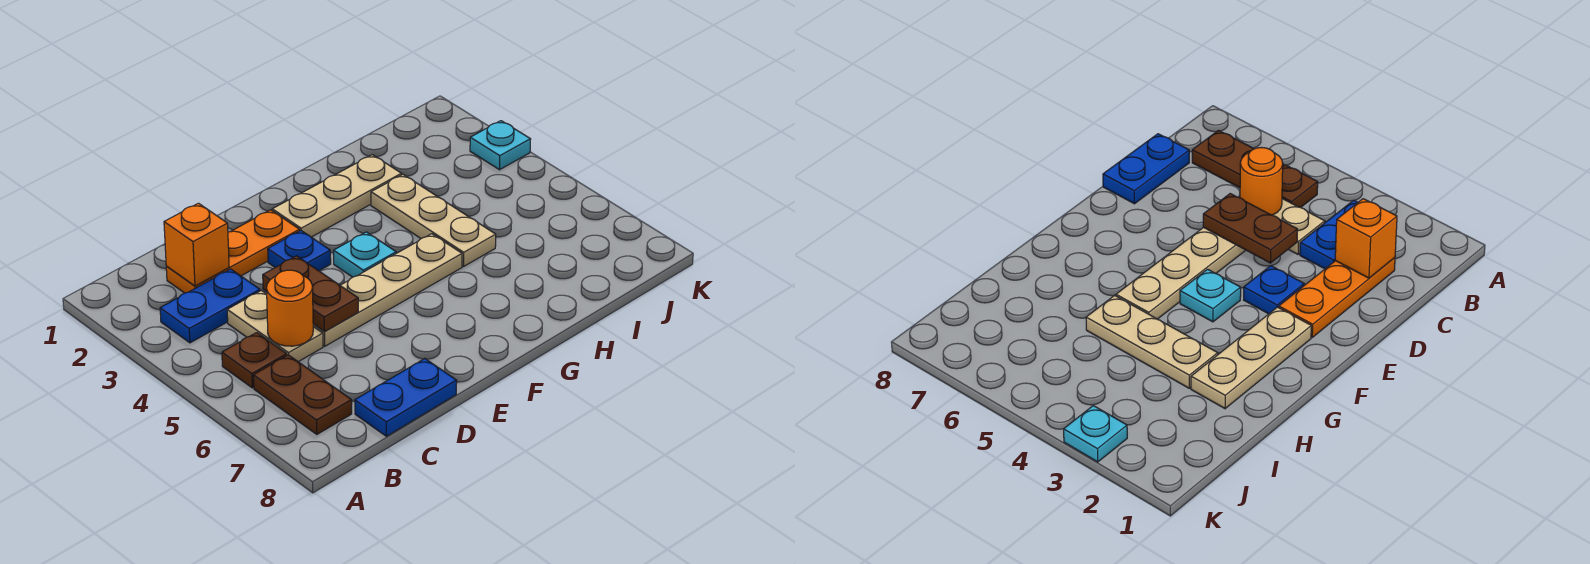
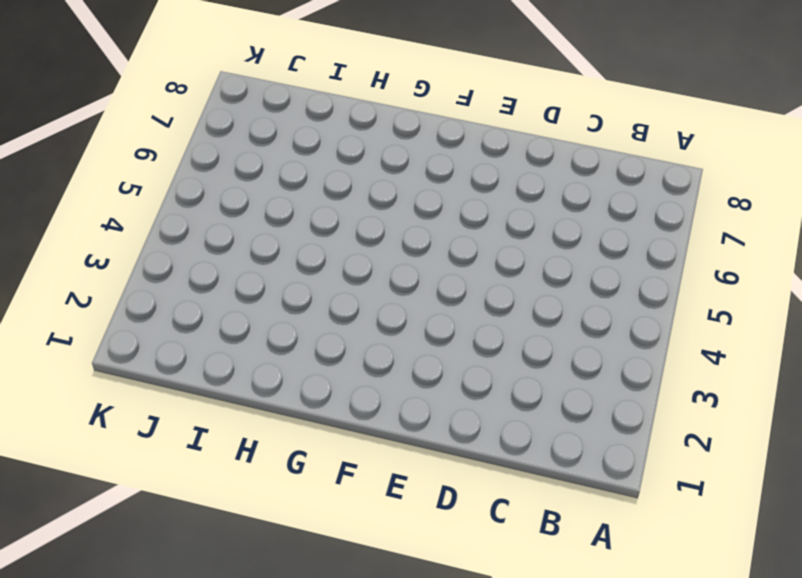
none -> blue plate B3:C3 level 1
none -> brown plate B5 level 1
none -> brown plate B6:B7 level 1

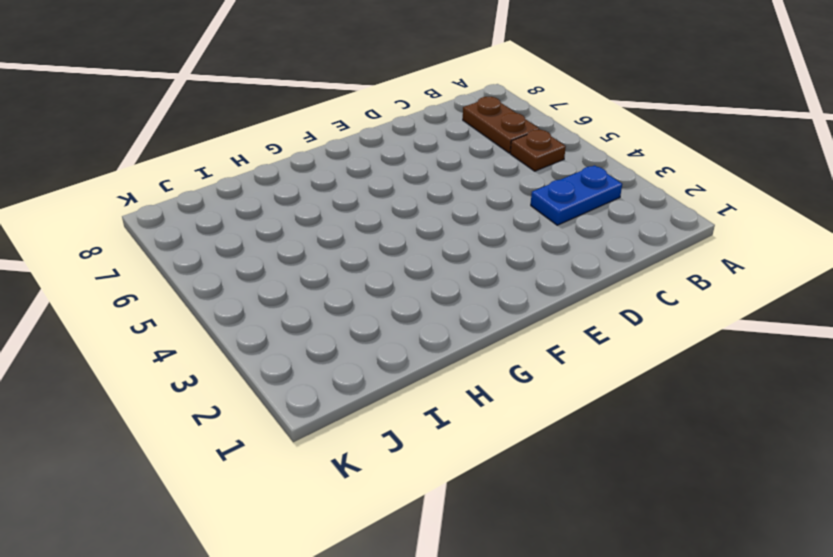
none -> orange plate C2:E2 level 1
none -> tan plate C4:C5 level 1
none -> blue plate C8:D8 level 1

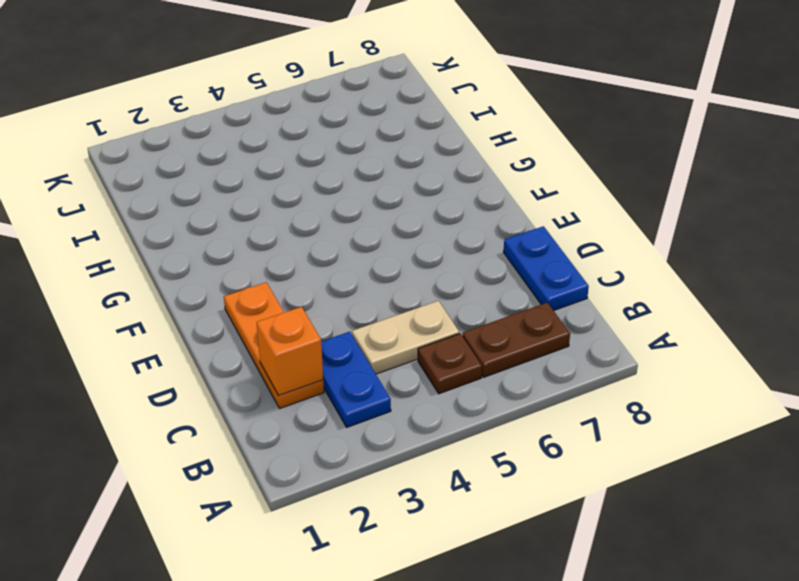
none -> tan plate D5:G5 level 1
none -> blue plate E3 level 1
none -> tan plate F2:H2 level 1

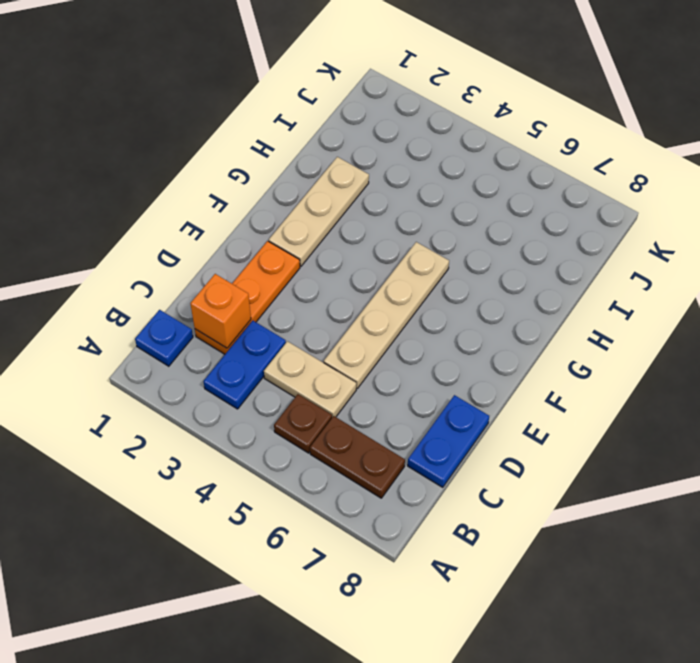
blue plate B1 level 1 -> blue plate E3 level 1
none -> cyan plate F4 level 1
none -> tan plate H3:H5 level 1
none -> cyan plate K3 level 1

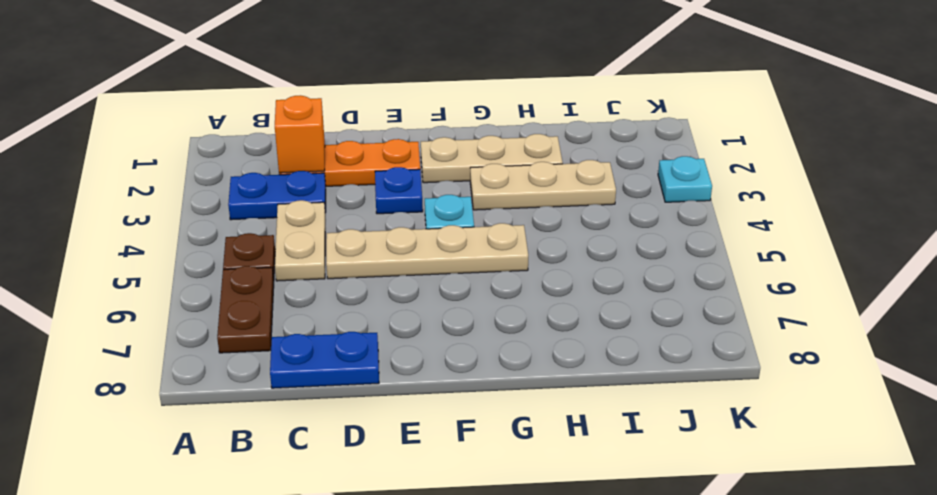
tan plate G3:I3 level 1 -> tan plate H3:H5 level 1
none -> orange round brick C5 level 2
none -> brown plate D4:D5 level 2

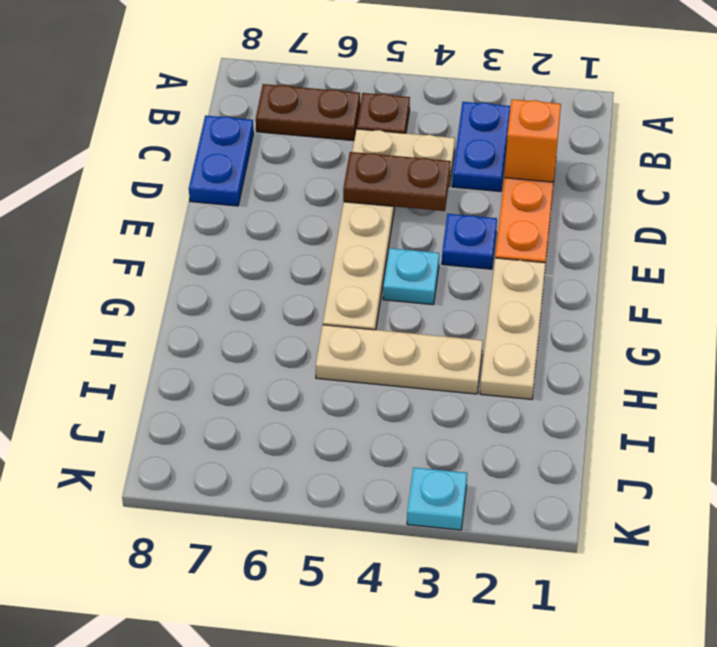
none -> orange round brick C5 level 2

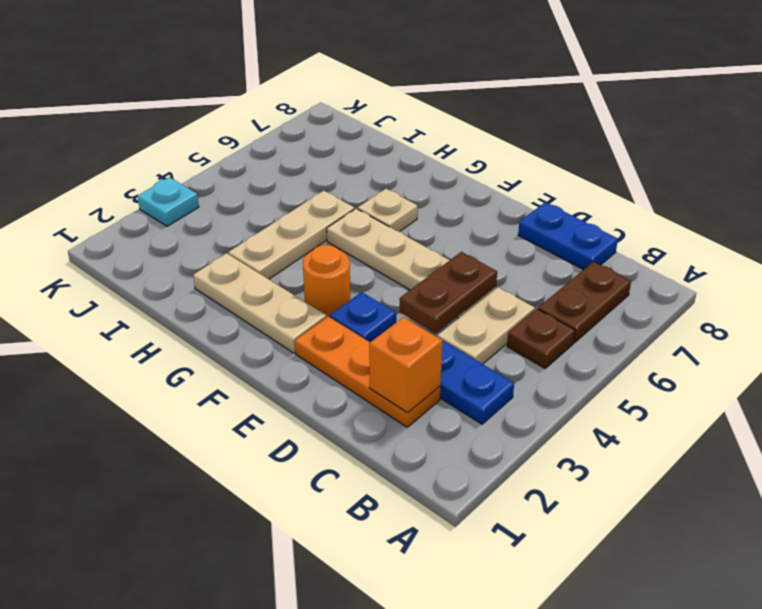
orange round brick F3 level 1 -> orange round brick C5 level 2
tan plate G6 level 1 -> none
none -> cyan plate F4 level 1

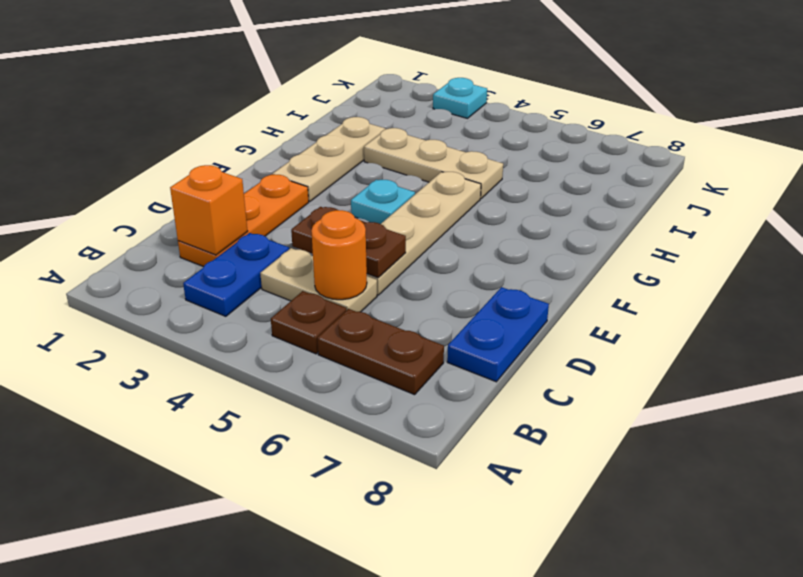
none -> blue plate E3 level 1

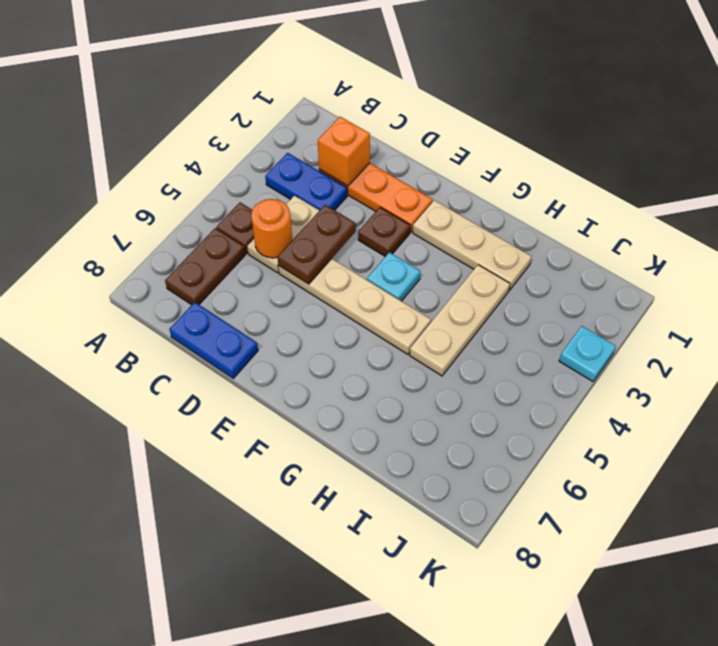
brown plate E3 level 1 -> blue plate E3 level 1

